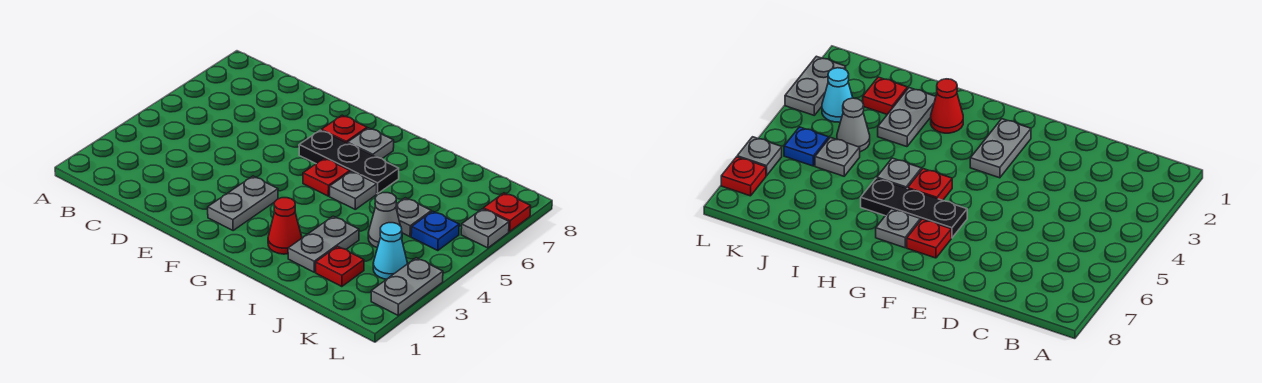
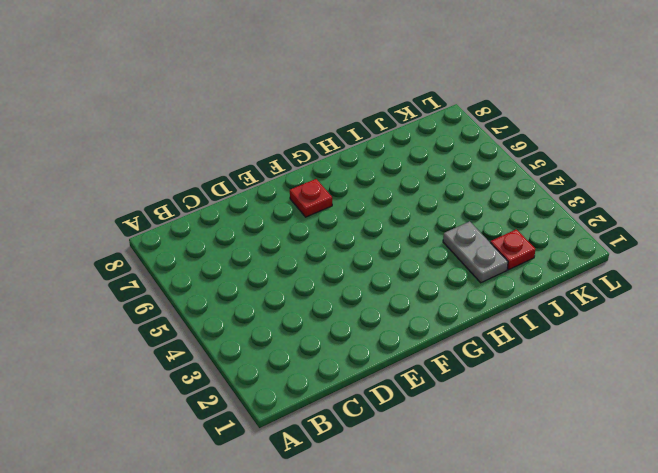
none -> grey plate F2:F3 level 1
none -> black plate F6:H6 level 1
none -> red plate G5 level 1

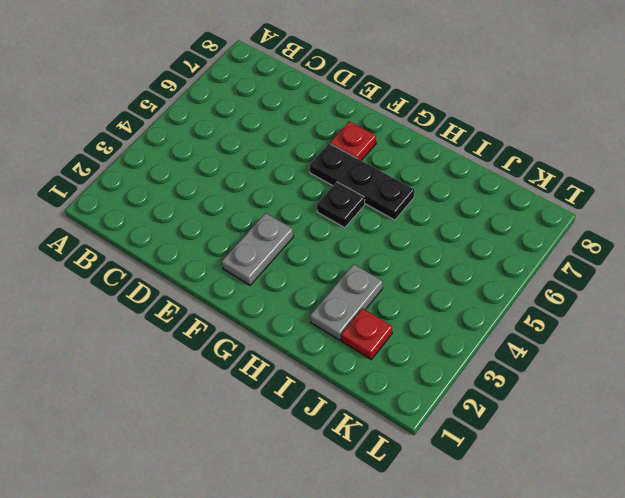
black plate G5 level 1 -> red plate G5 level 1
none -> grey plate G7 level 1
none -> red cone H2 level 1
none -> grey plate H5 level 1

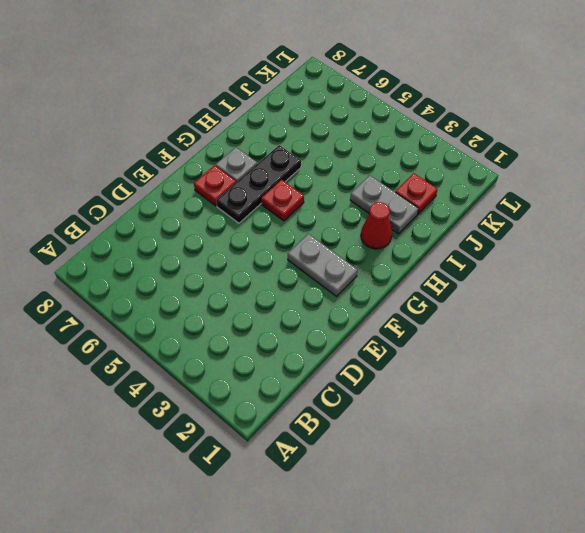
none -> grey plate H5 level 1
none -> grey cone J4 level 1
none -> grey plate J5 level 1

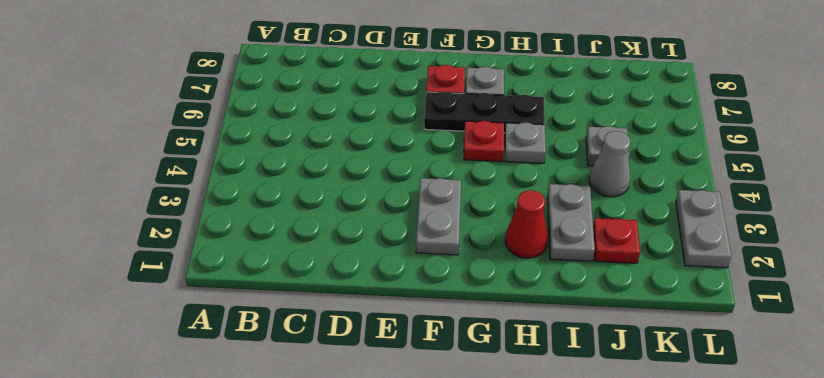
none -> cyan cone K3 level 1
none -> blue plate K5 level 1
none -> grey plate L6 level 1

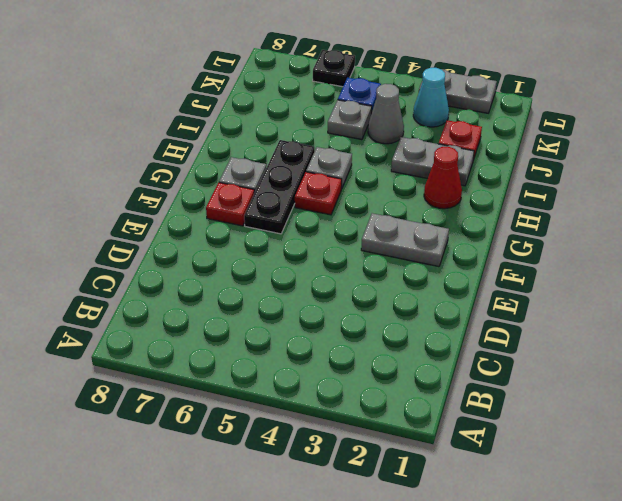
black plate L6 level 1 -> grey plate L6 level 1
none -> red plate L7 level 1

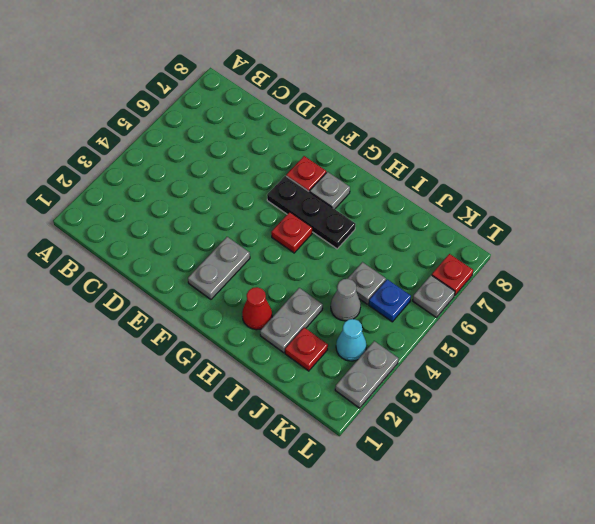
none -> grey plate H5 level 1

